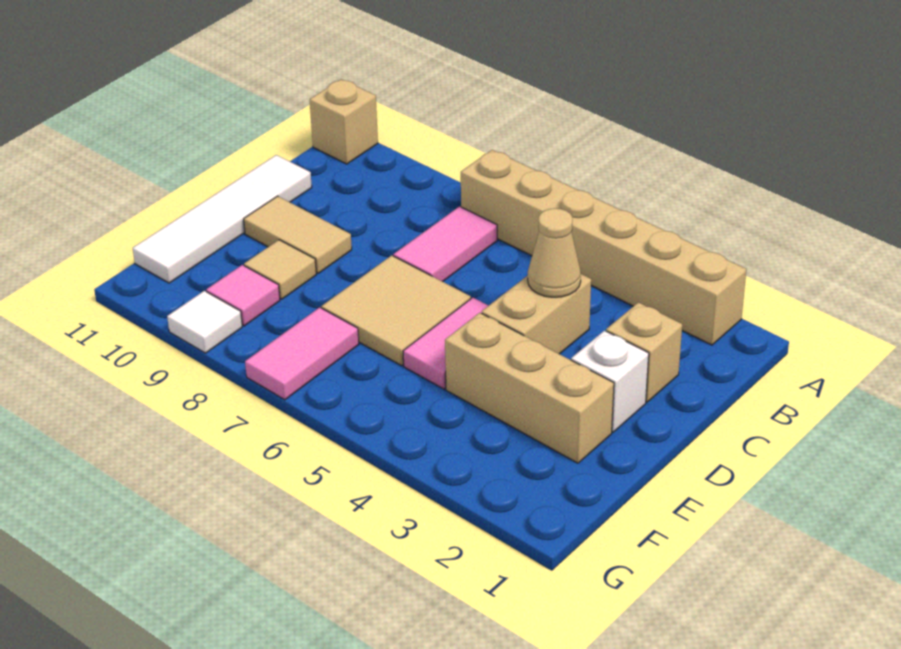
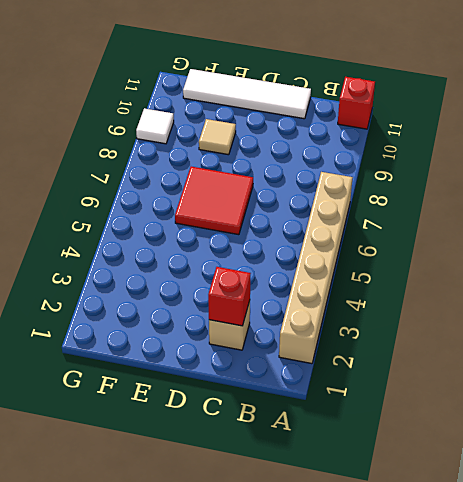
red brick A11 level 1 -> tan brick A11 level 1
red brick C2 level 2 -> none
red tile D6:E7 level 1 -> tan tile D6:E7 level 1
none -> pink tile B7:C7 level 1
none -> tan brick C4:D4 level 1
none -> white brick D2 level 1

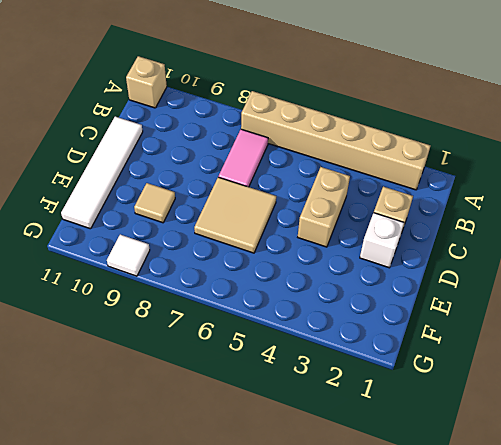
none -> pink tile D5:E5 level 1
none -> tan tile D9:D10 level 1
none -> tan brick E2:E4 level 1

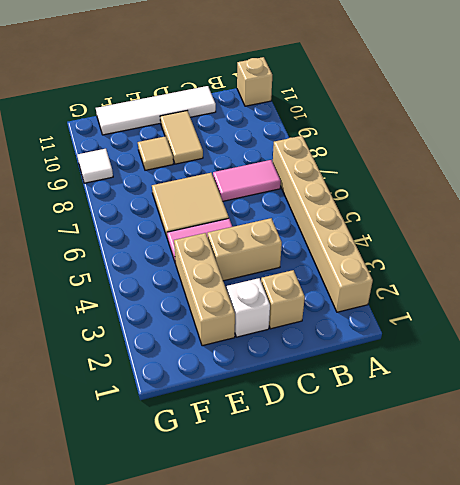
none -> pink tile F7:G7 level 1
none -> pink tile F9 level 1
none -> tan cone C4 level 2

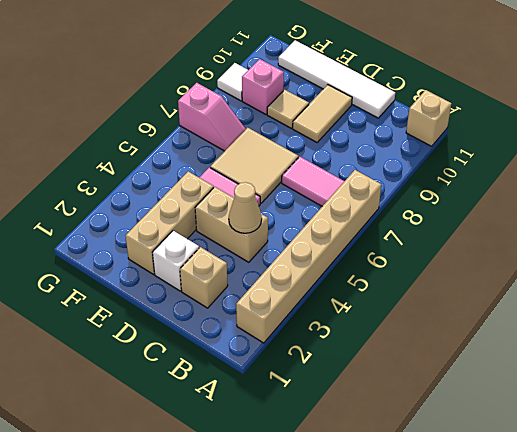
pink slope F7:G7 level 1 top G -> pink tile F7:G7 level 1
pink brick F9 level 1 -> pink tile F9 level 1

